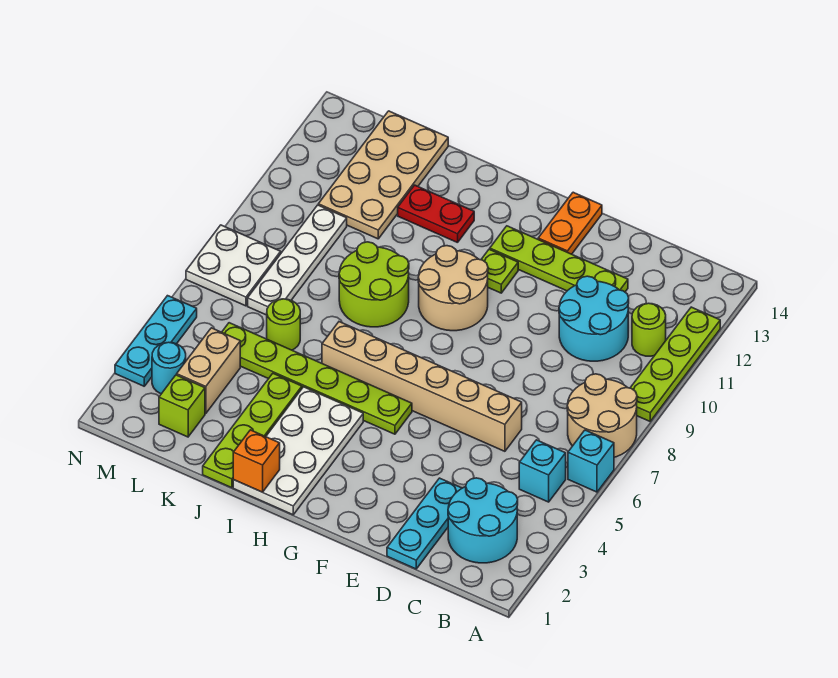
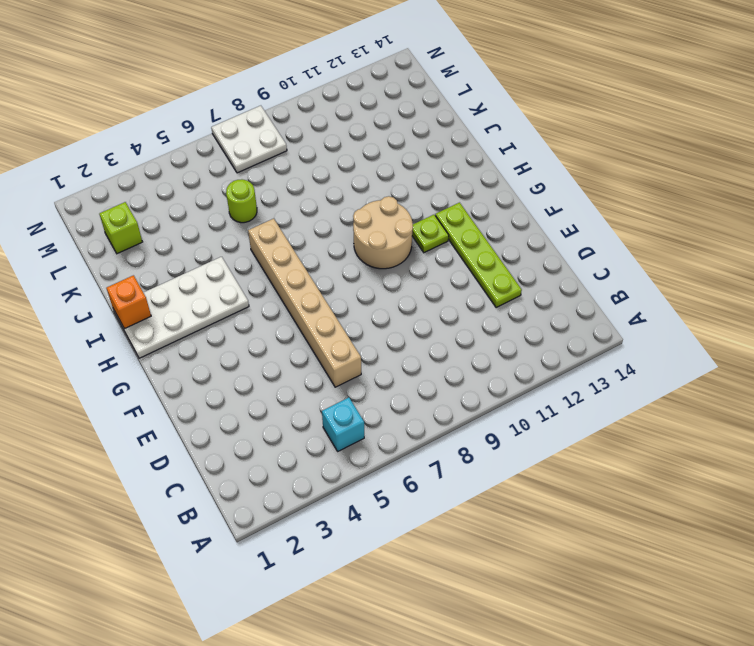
none -> cyan brick A6 level 1
none -> tan round brick A7:B8 level 1
none -> lime plate A9:A12 level 1

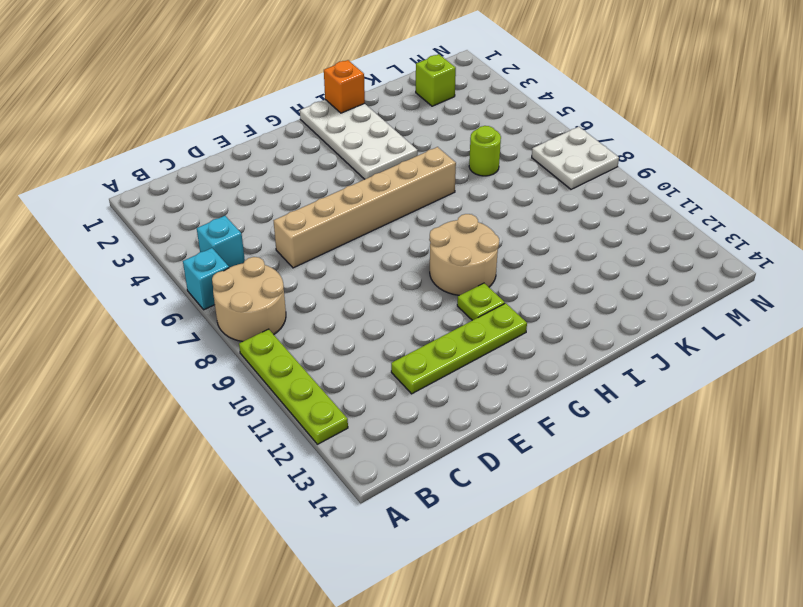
none -> cyan round brick B2:C3 level 1
none -> lime round brick B11 level 1
none -> cyan round brick C10:D11 level 1

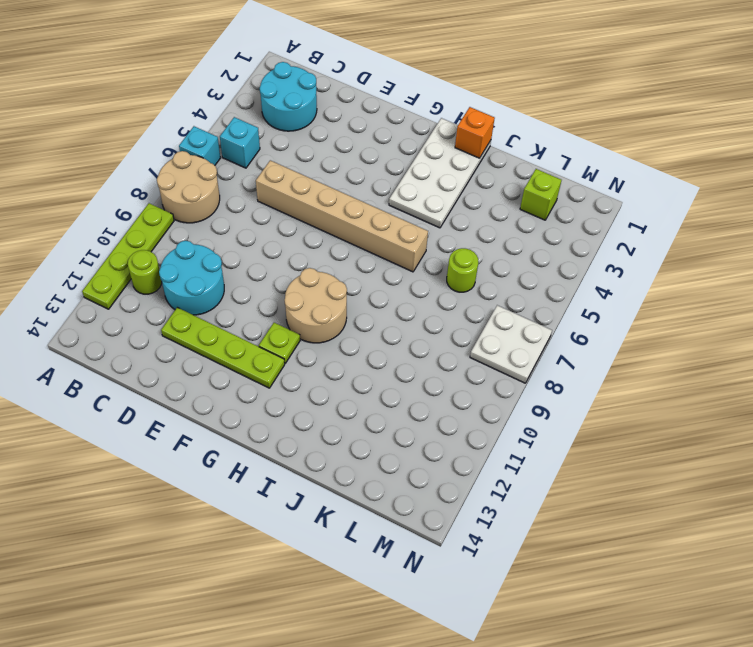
none -> cyan plate D1:D3 level 1
none -> orange plate F13:F14 level 1
none -> lime plate G5:L5 level 1

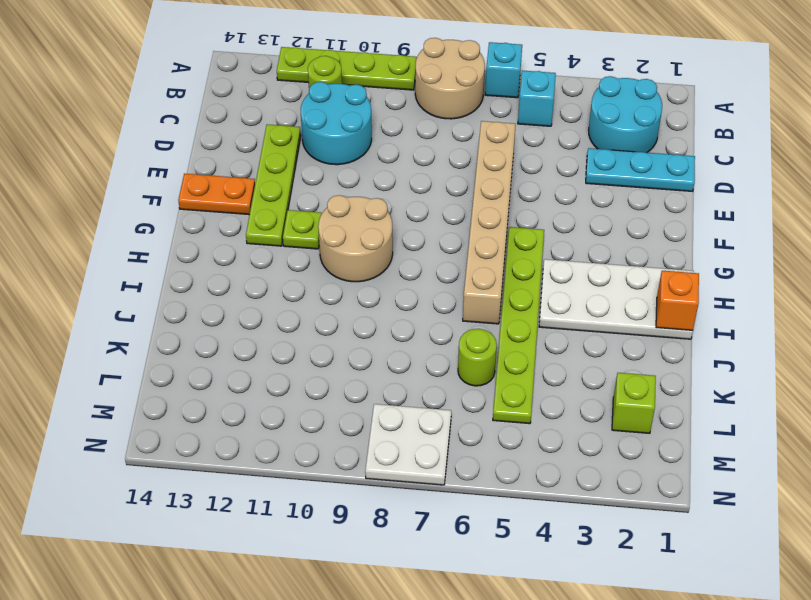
none -> lime round brick I8:J9 level 1
none -> red plate I12:J12 level 1
none -> lime plate J1:J4 level 1

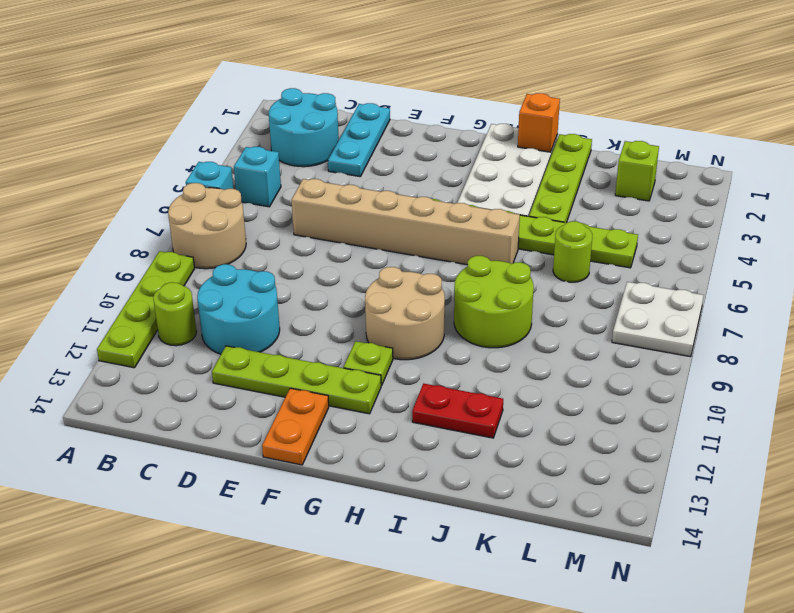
none -> tan plate K11:L14 level 1
none -> tan brick L3:L4 level 1
none -> white plate L7:L10 level 1

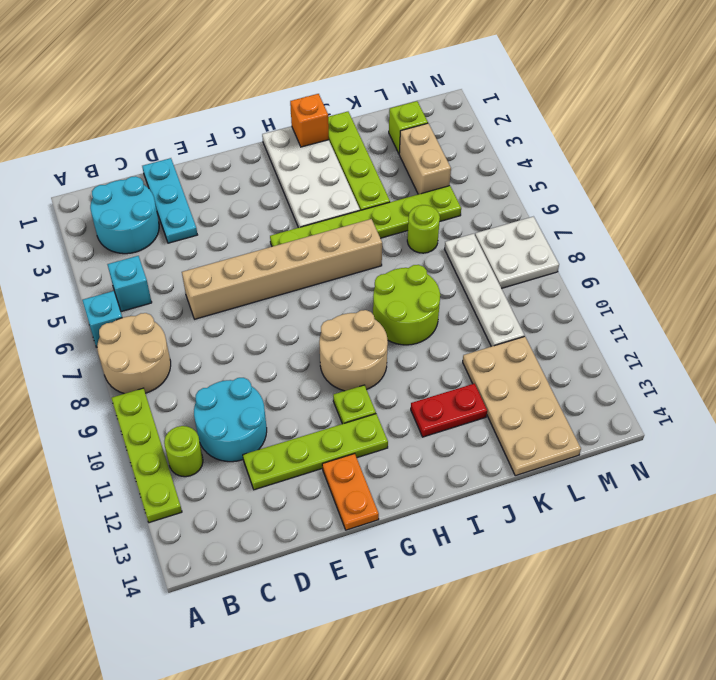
none -> cyan round brick M3 level 1
none -> cyan plate N3:N5 level 1

